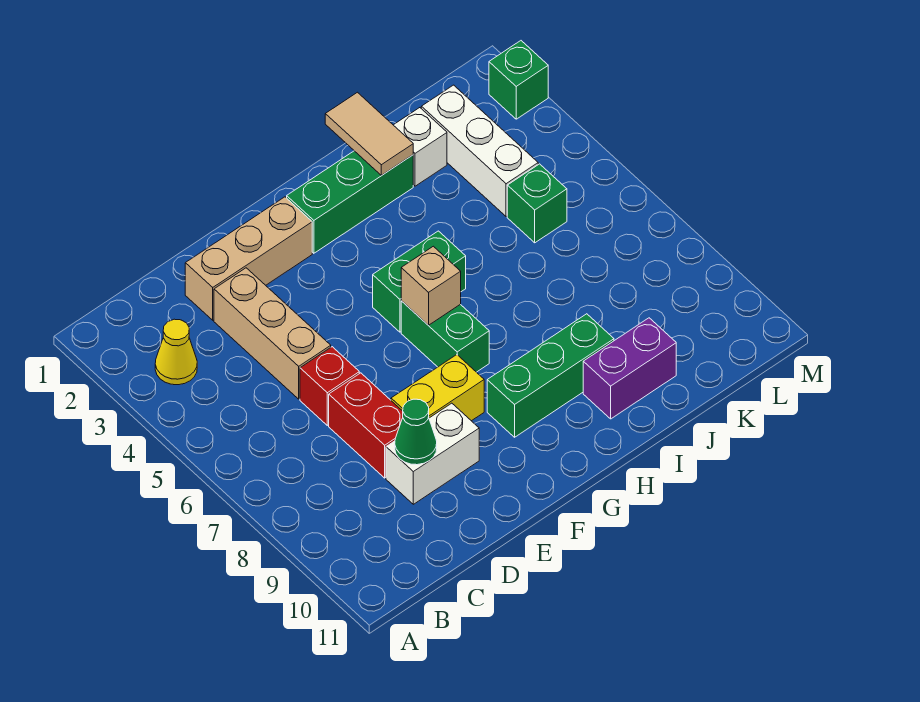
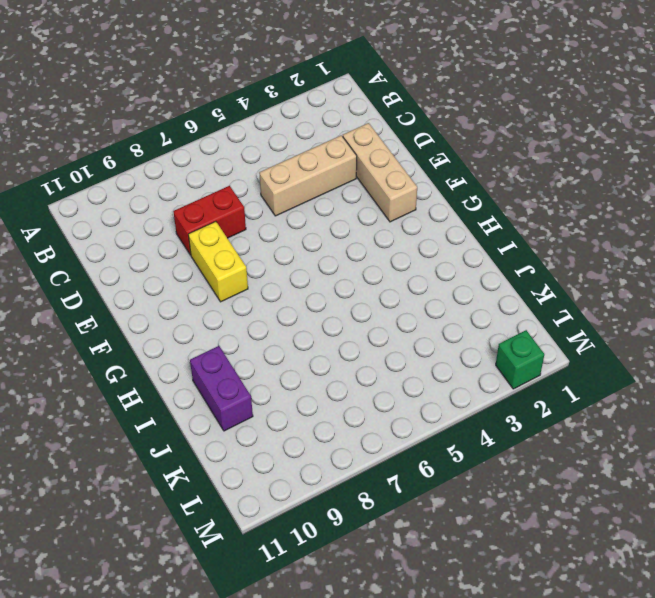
none -> yellow cone B3 level 1
none -> red brick D6 level 1
none -> white brick D9:E9 level 1

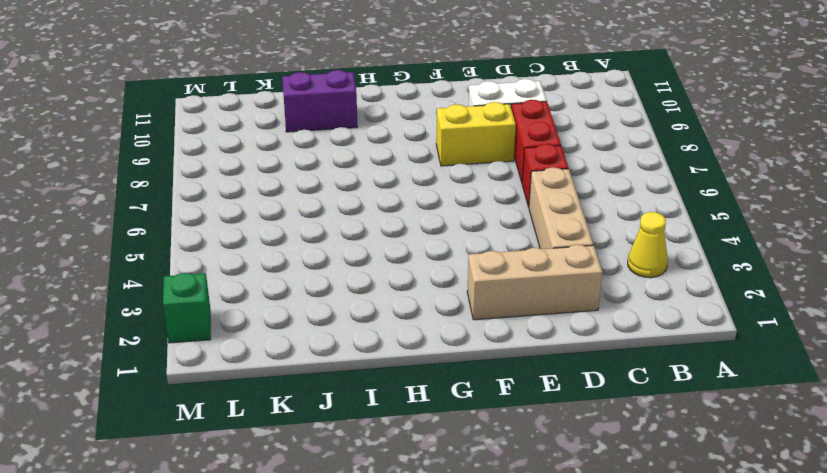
none -> green brick G2:I2 level 1
none -> green brick G5:H5 level 1
none -> green brick G6:G7 level 1

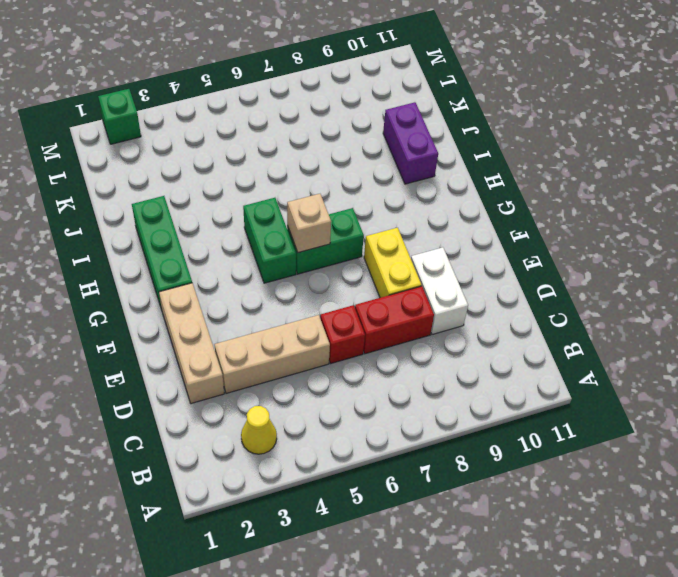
none -> green brick G9:I9 level 1
none -> white brick J2 level 1
none -> white brick K2:K4 level 1

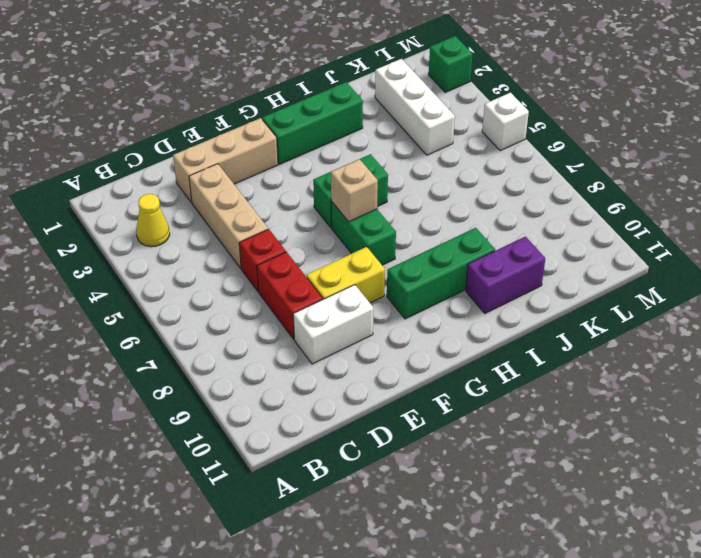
white brick M5 level 1 -> white brick J2 level 1
none -> green brick K5 level 1
none -> green cone D9 level 2
none -> tan tile I1:I2 level 2

